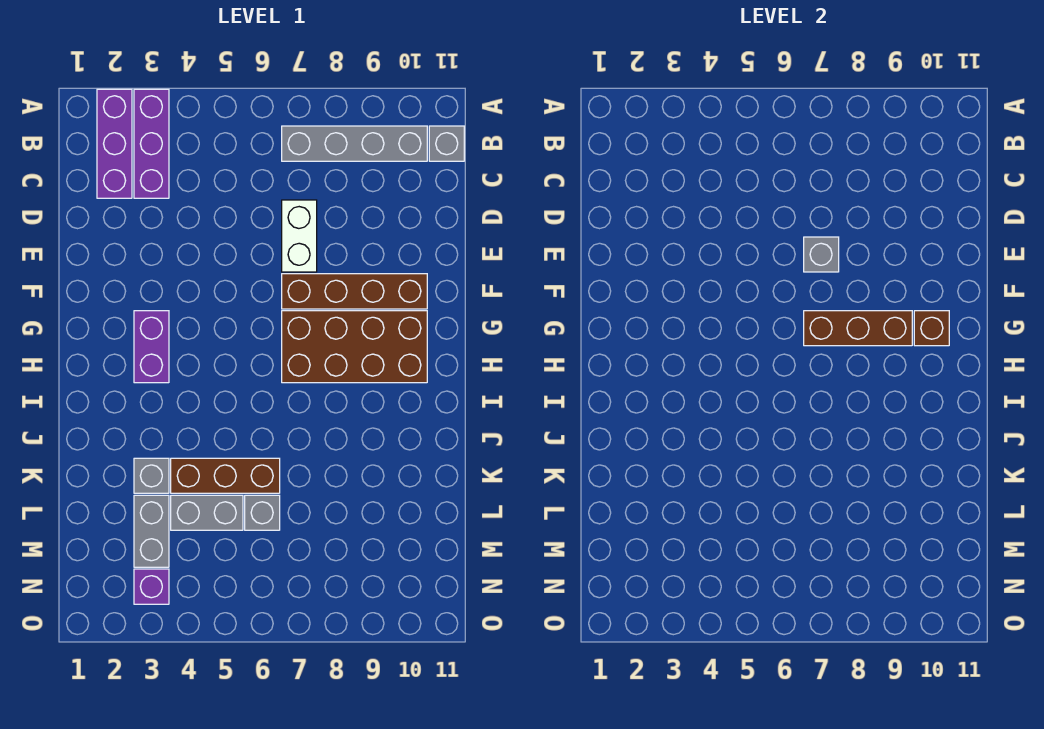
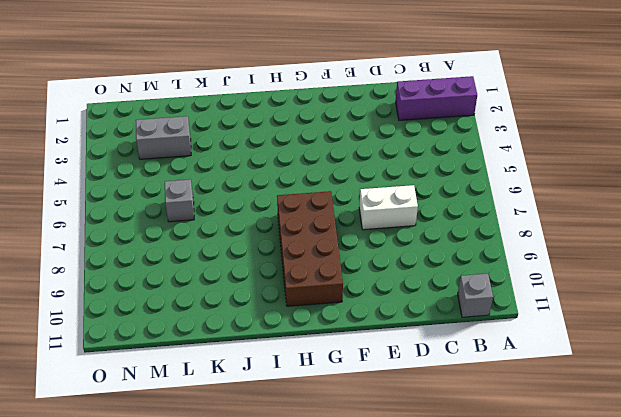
none -> purple brick A3:C3 level 1
none -> grey brick B7:B10 level 1
none -> brown brick F7:F10 level 1

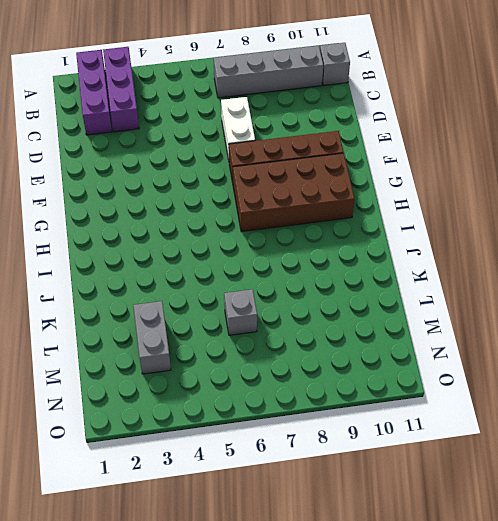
none -> purple brick G3:H3 level 1
none -> grey brick K3 level 1
none -> brown brick K4:K6 level 1

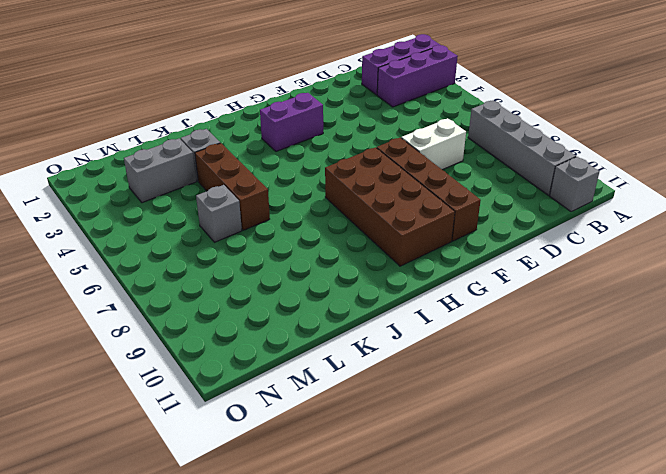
none -> grey brick L4:L5 level 1
none -> purple brick N3 level 1
none -> grey brick E7 level 2

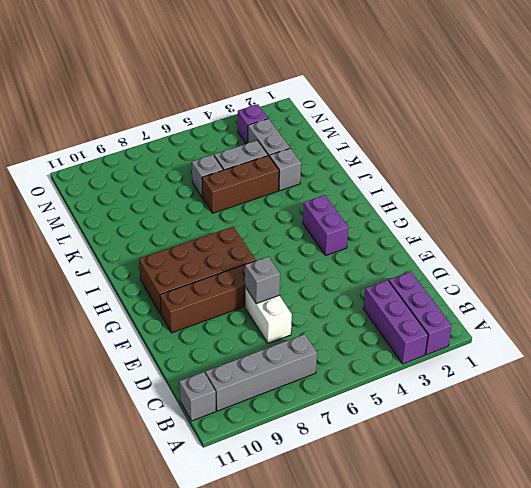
none -> brown brick G7:G9 level 2
none -> brown brick G10 level 2

